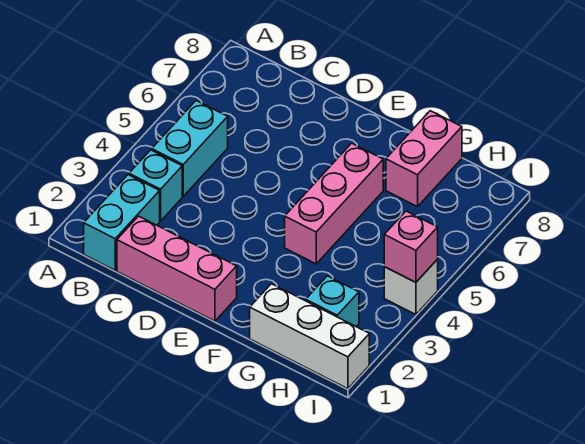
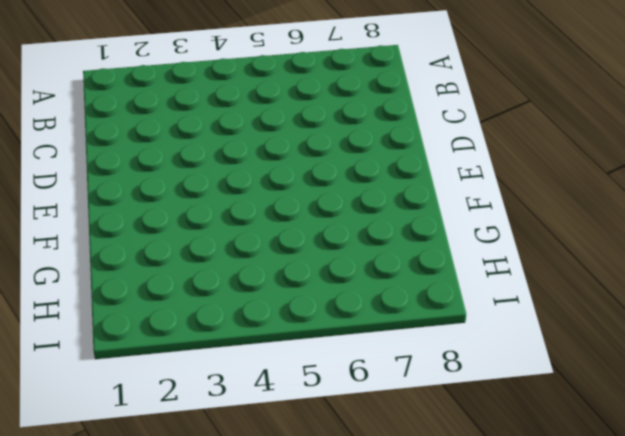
none -> cyan brick B1:B2 level 1
none -> cyan brick B3 level 1

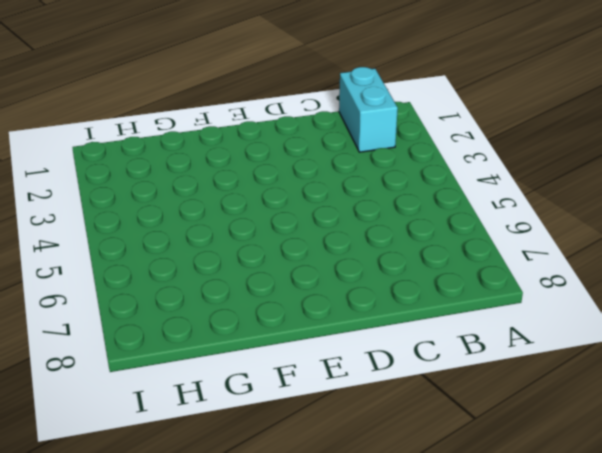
none -> cyan brick B3 level 1
none -> cyan brick B4:B5 level 1

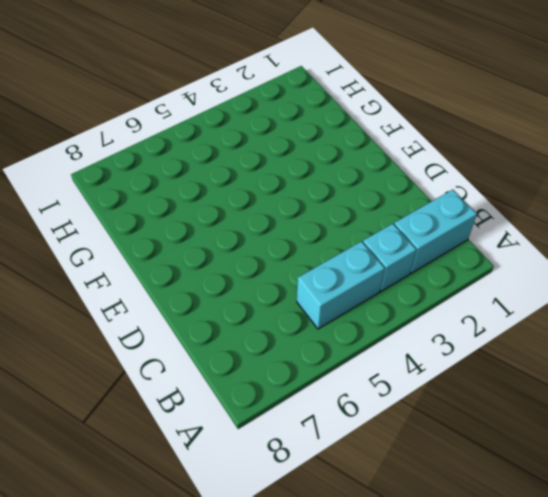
none -> pink brick C1:E1 level 1
none -> pink brick F4:F6 level 1

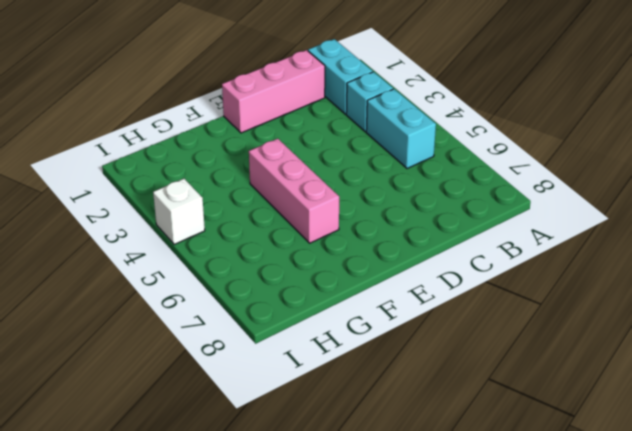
none -> white brick G1:I1 level 1
none -> pink brick G7:G8 level 1

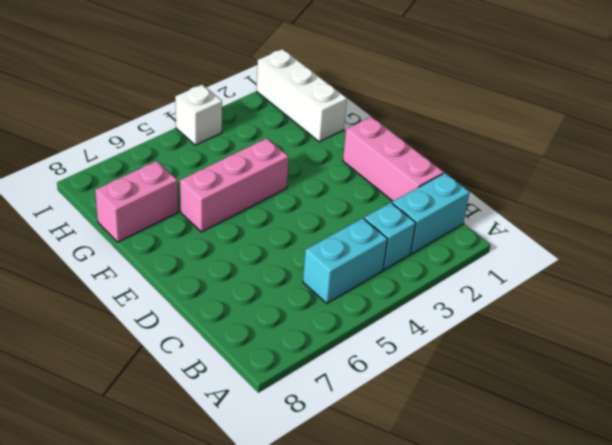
none -> cyan brick H2 level 1
none -> pink brick I4 level 2

